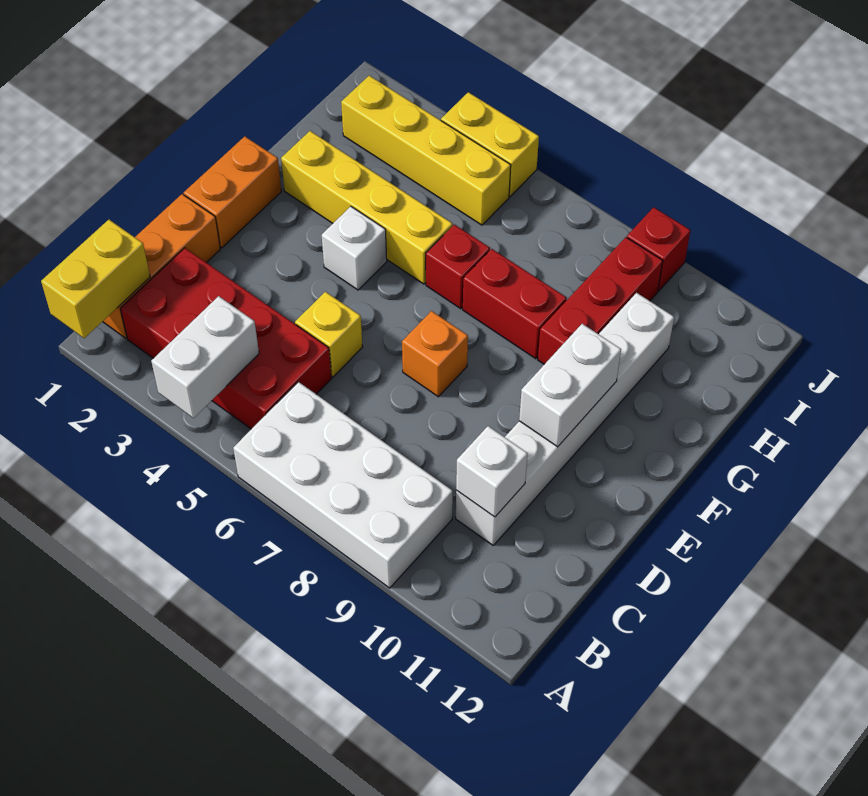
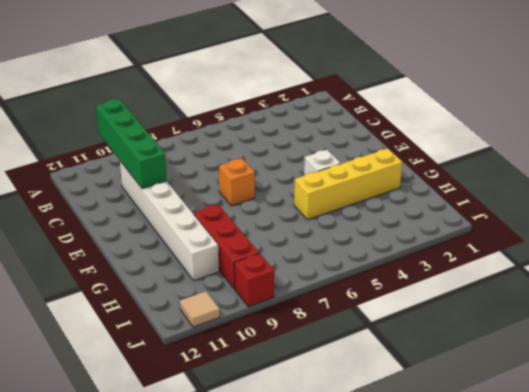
green brick A10:D10 level 2 -> white brick C10 level 2
tan tile J11 level 1 -> none
none -> white brick A6:B9 level 1
none -> orange brick B1:D1 level 1
none -> red brick B2:C5 level 1

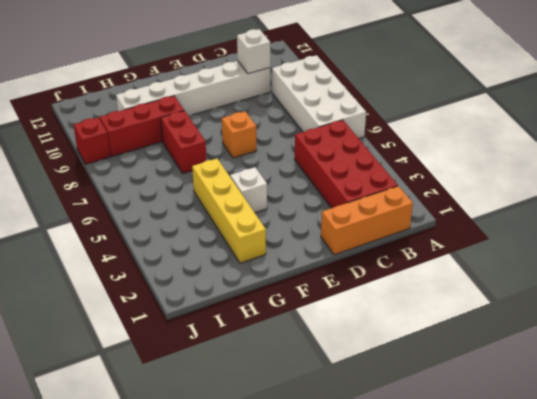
none -> yellow brick D5 level 1
none -> orange brick E1:F1 level 1
none -> red brick G6 level 1

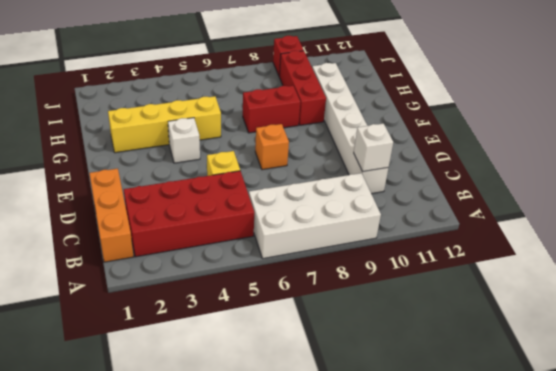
none -> orange brick E1:F1 level 1
none -> red brick G6 level 1
none -> yellow brick I2:I5 level 1

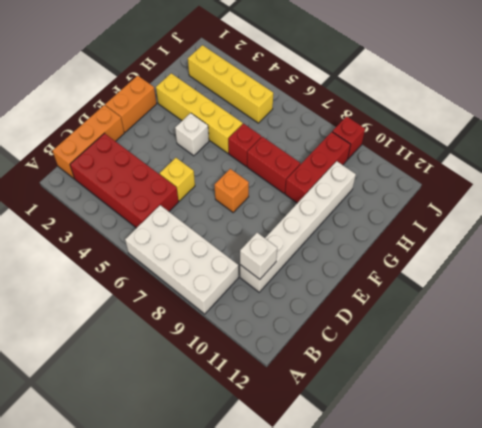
none -> yellow brick J4:J5 level 1
none -> yellow brick A1:B1 level 2
none -> white brick A4:B4 level 2

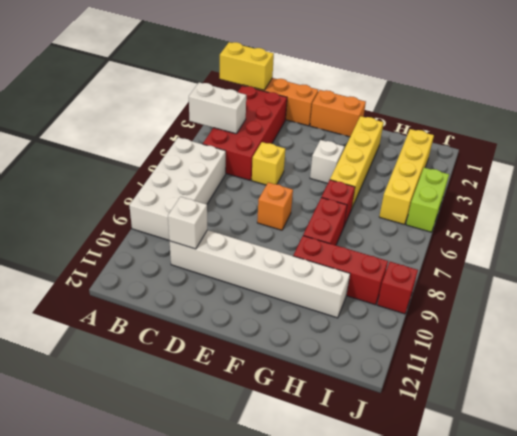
lime brick J4:J5 level 1 -> yellow brick J4:J5 level 1
none -> white brick E10:F10 level 2

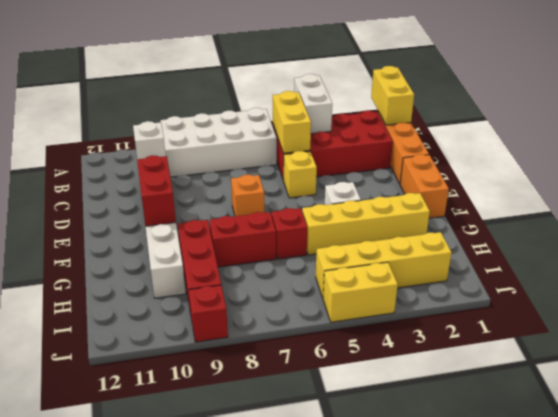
yellow brick B5:C5 level 2 -> none
red brick E10:F10 level 2 -> white brick E10:F10 level 2

